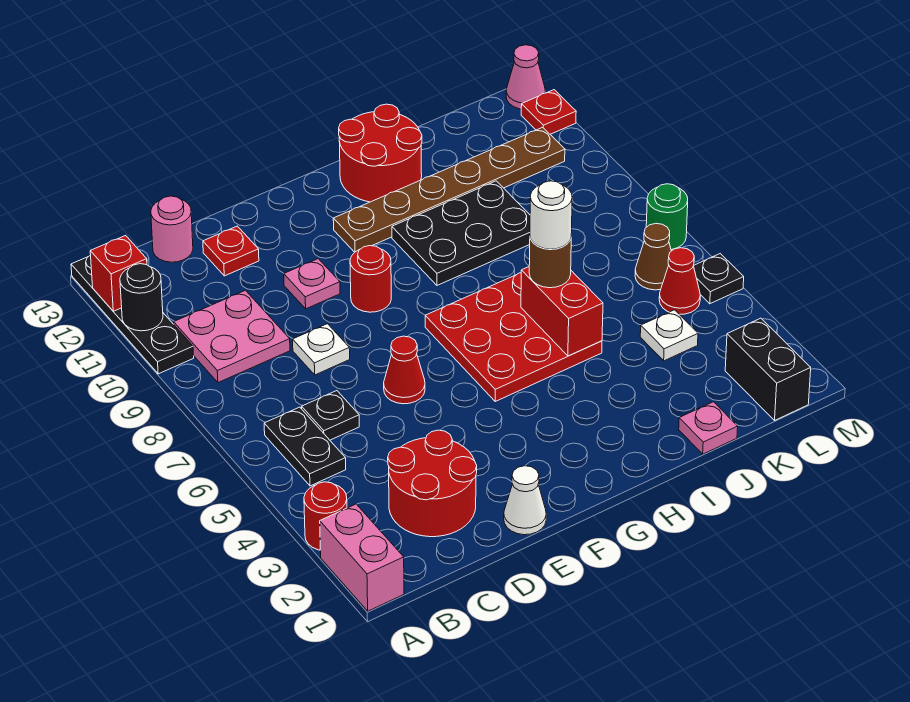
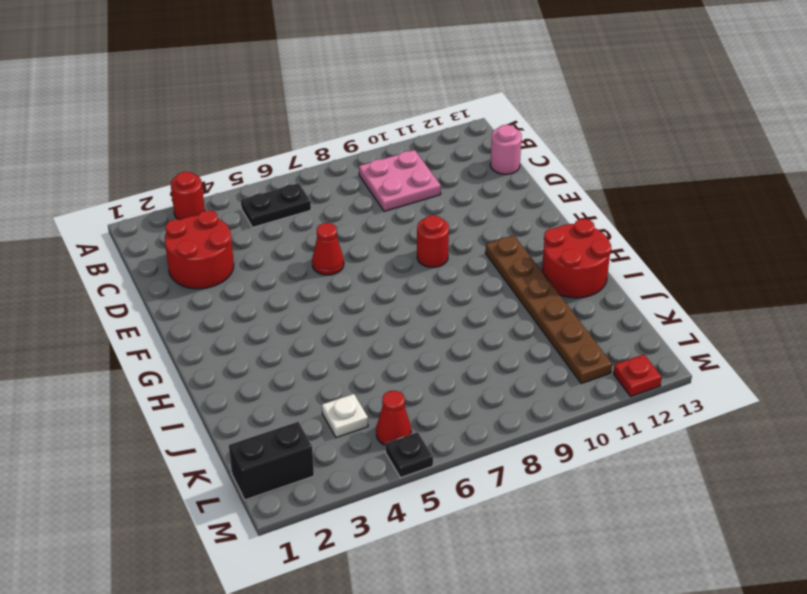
none -> pink brick A1:A2 level 1
none -> black plate A10:A13 level 1
none -> black plate C6 level 1
none -> white plate D8 level 1

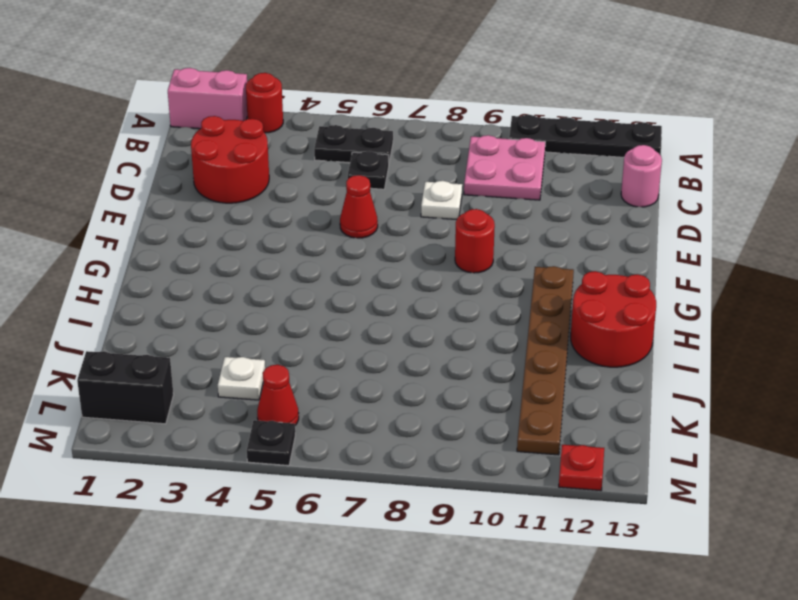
none -> red plate D12 level 1
none -> white cone E1 level 1
none -> pink plate E10 level 1
none -> red plate G5:I7 level 1

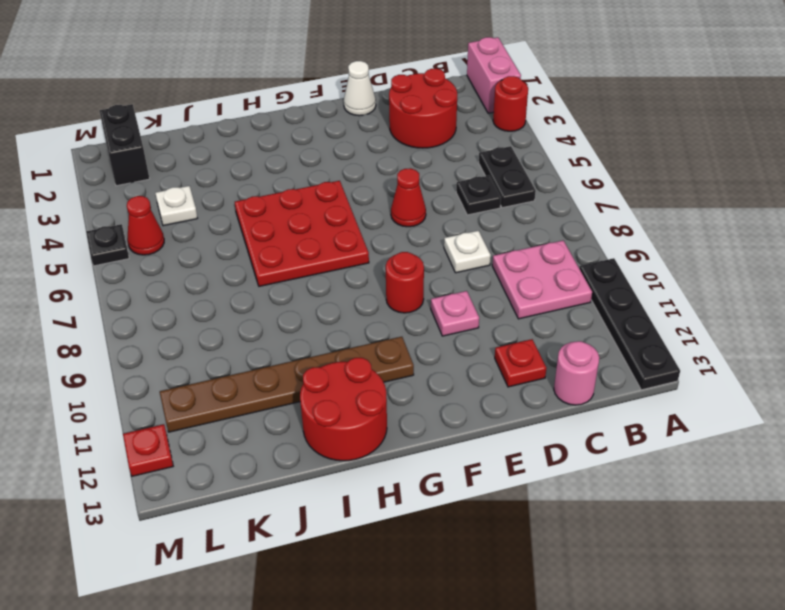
none -> black plate H9:J10 level 1
none -> pink plate J1 level 1
none -> brown cone L6 level 1
none -> green round brick M7 level 1

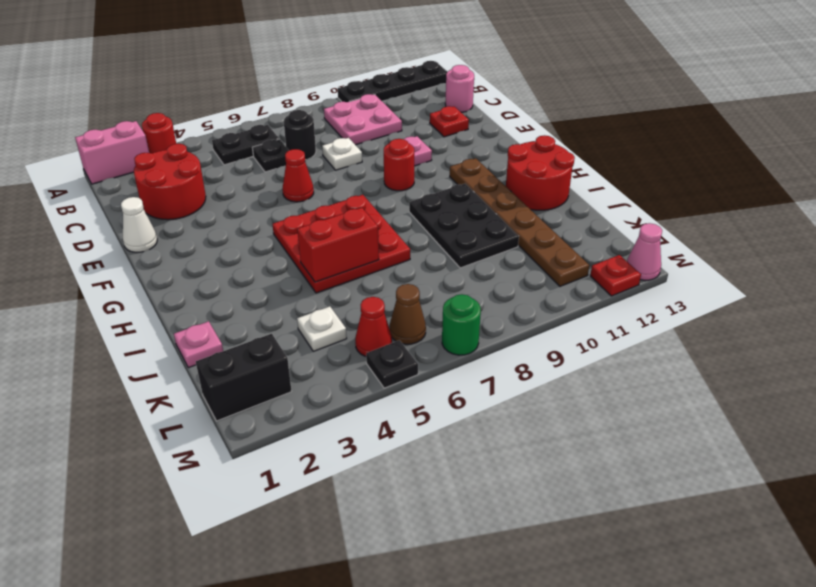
black round brick C7 level 1 -> black round brick A11 level 2
none -> red brick A12 level 2
none -> brown round brick I6 level 3
none -> white round brick I6 level 4

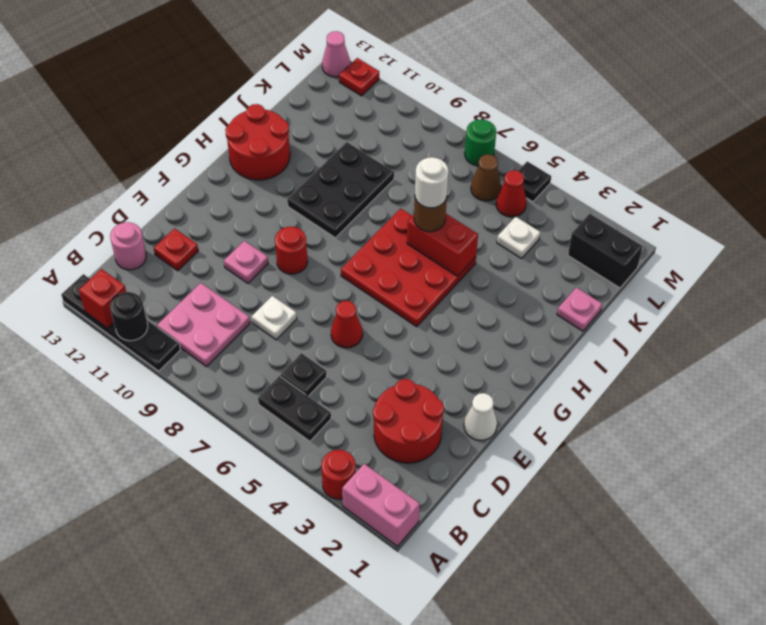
none -> brown plate G11:L11 level 1

